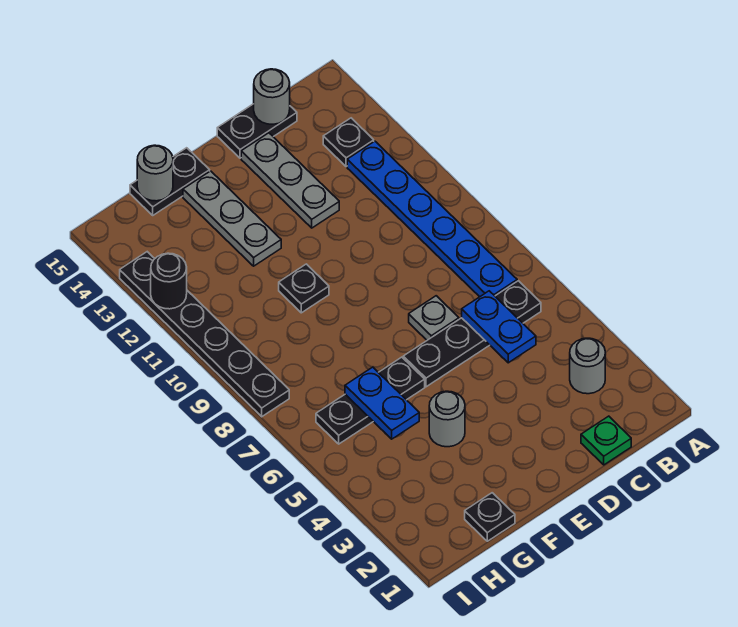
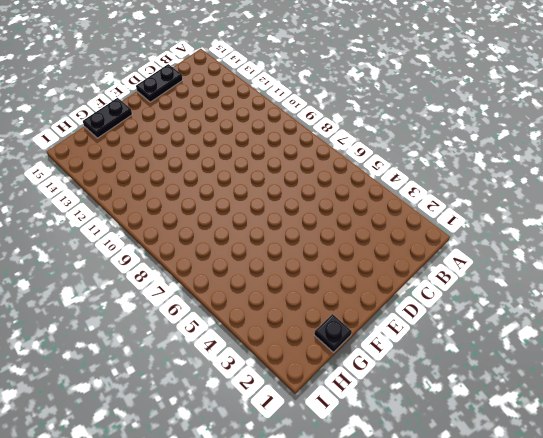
none -> grey round brick B3 level 1
none -> black plate B6:E6 level 1
none -> blue plate B7:B12 level 1

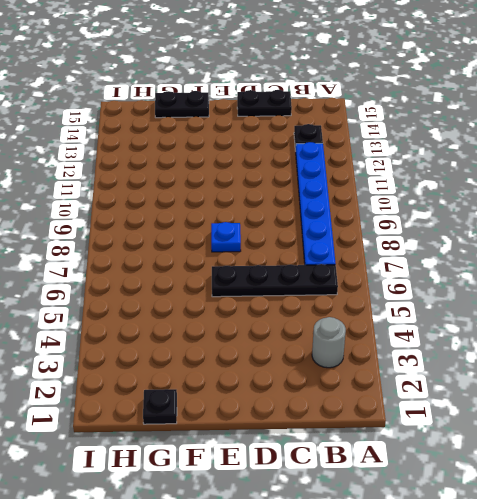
blue plate E8 level 1 -> none
none -> green plate C1 level 1
none -> grey plate D7 level 1
none -> grey plate D12:D14 level 1

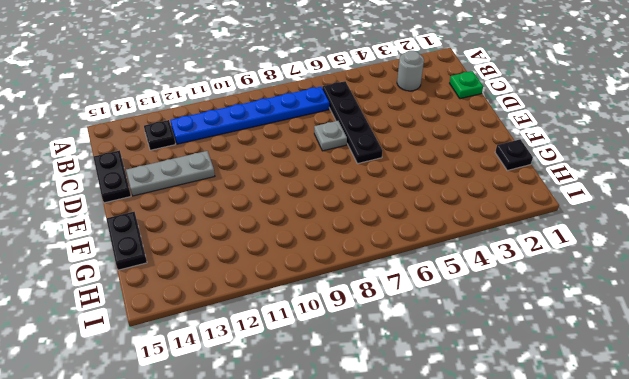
none -> grey round brick F4 level 1
none -> black plate F6:H6 level 1
none -> black plate F10 level 1

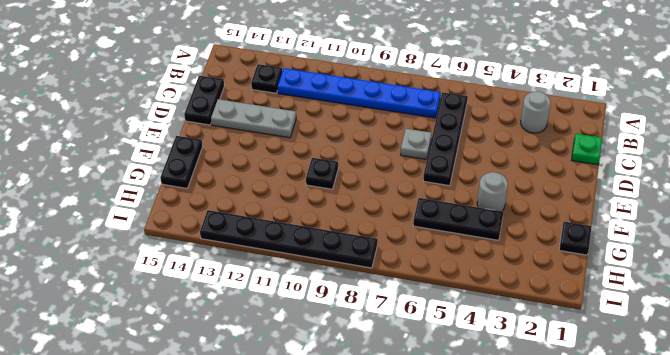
black plate G4:G6 level 1 -> black plate F6:H6 level 1
none -> grey plate F12:F14 level 1
none -> blue plate C5:C6 level 2
none -> grey round brick C15 level 2

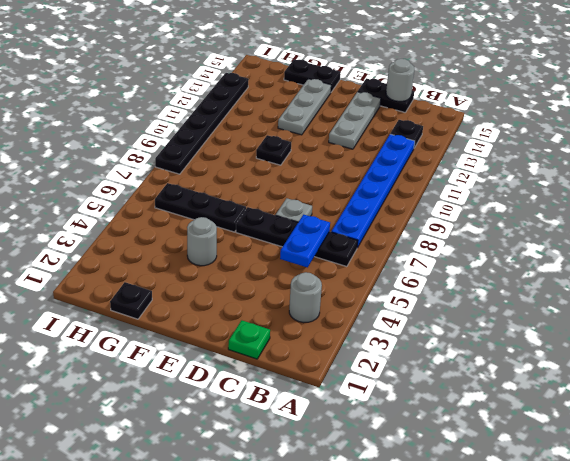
none -> blue plate G5:G6 level 2
none -> grey round brick G15 level 2
none -> black round brick I12 level 2

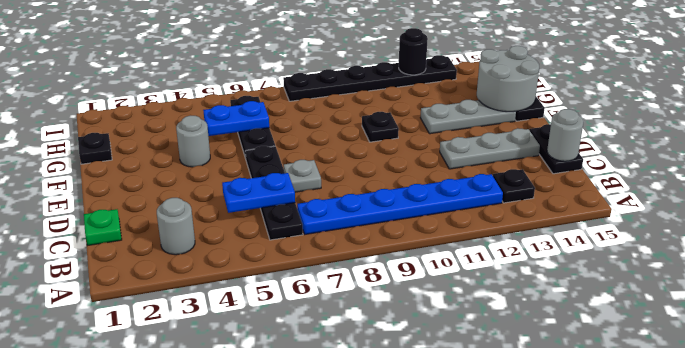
grey round brick F14:G15 level 2 -> grey round brick G15 level 2

